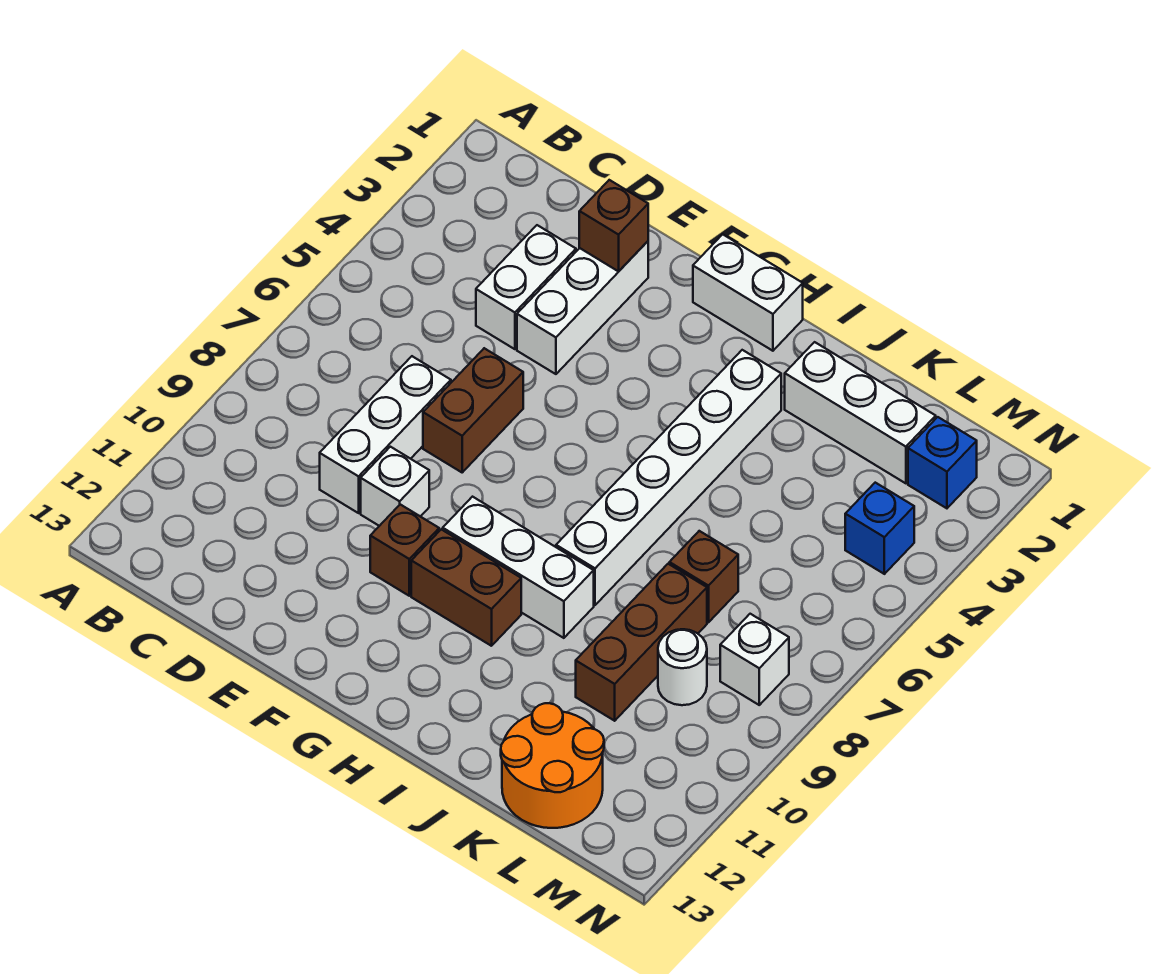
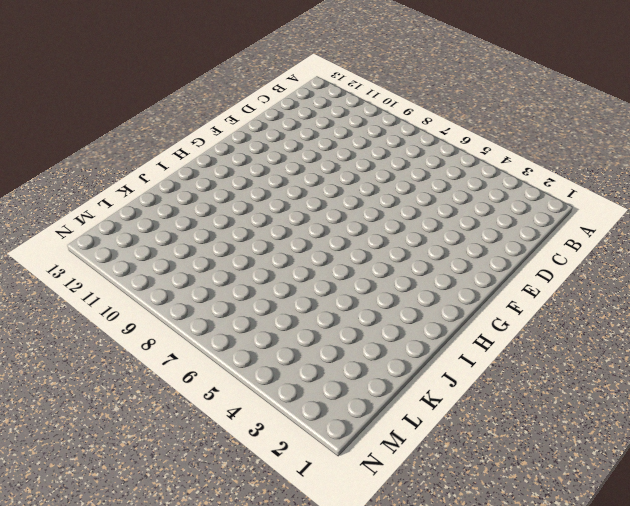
none -> white brick D3:D4 level 1
none -> white brick D7:D9 level 1
none -> white brick E2:E4 level 1

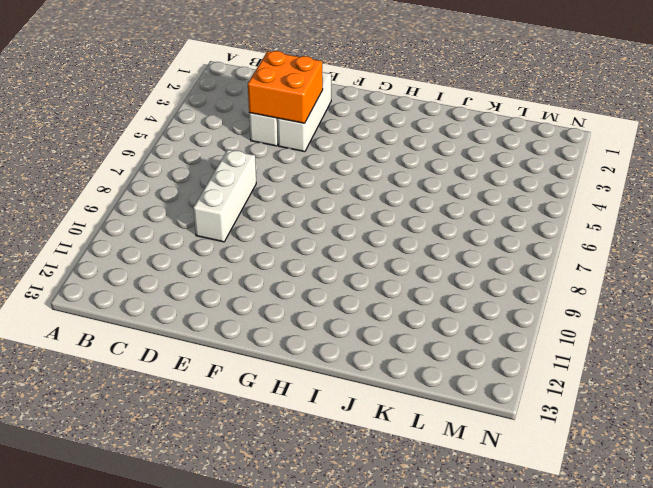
orange brick D3:E4 level 2 -> none
none -> brown brick E6:E7 level 1
none -> white brick E9 level 1
none -> brown brick F10 level 1

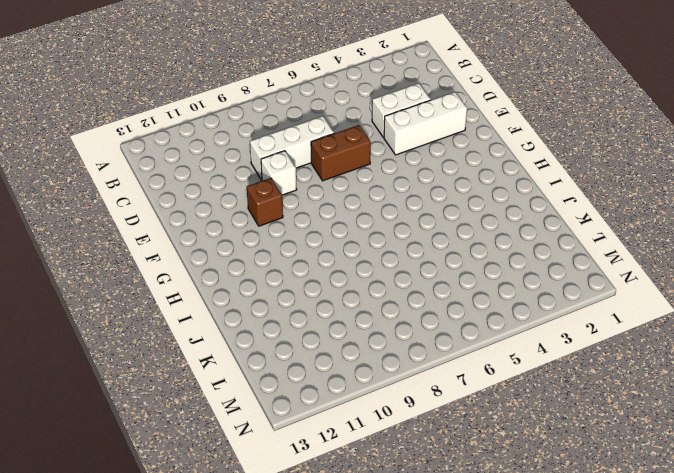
none -> white brick G1:H1 level 1
none -> white brick G9:I9 level 1
none -> brown brick G10:H10 level 1

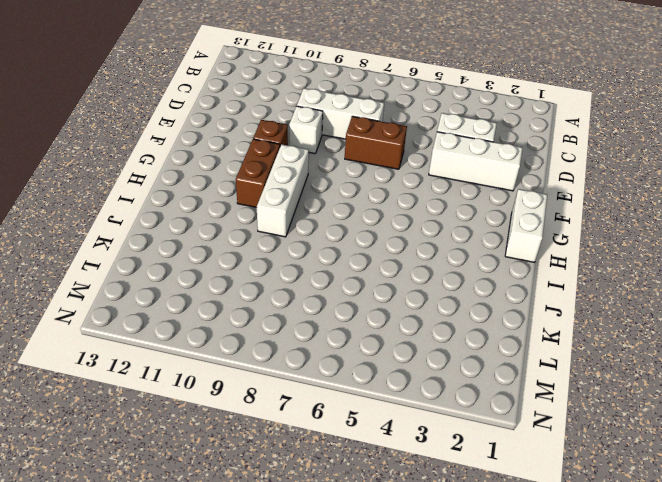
none -> white brick I3:I8 level 1
none -> white brick J2:L2 level 1
none -> brown brick K7 level 1

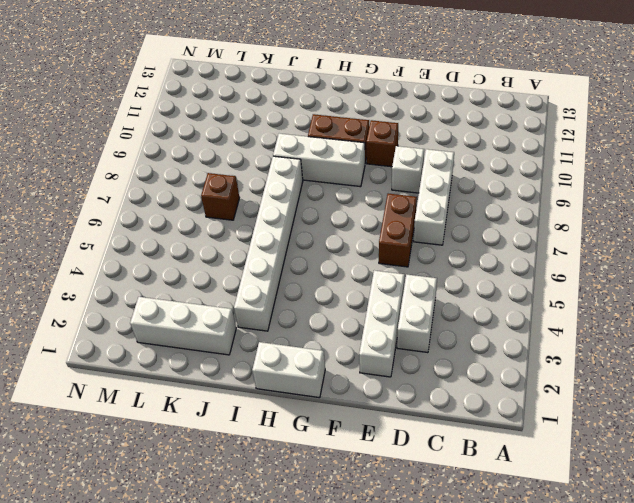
none -> brown brick K8:K10 level 1
none -> orange round brick K12:L13 level 1
none -> white round brick L9 level 1

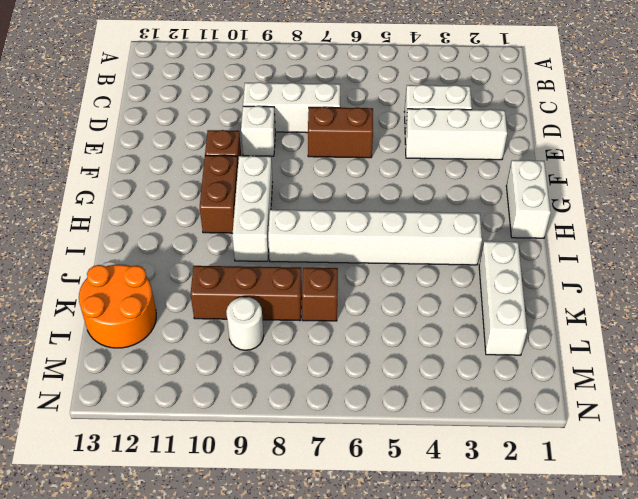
none -> blue brick M2 level 1
none -> blue brick M4 level 1
none -> white brick M8 level 1

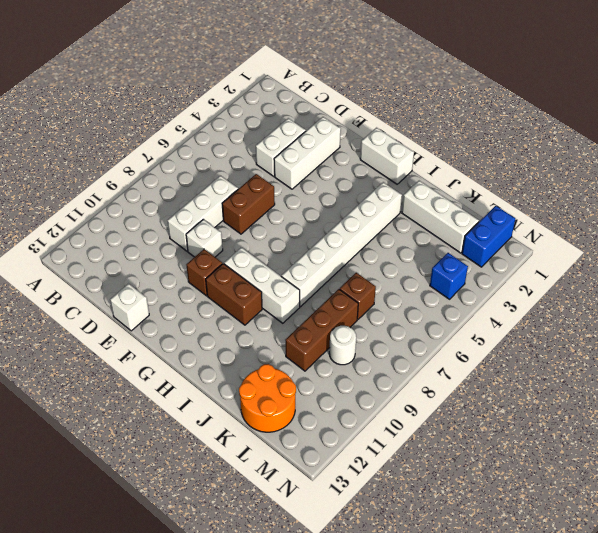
white brick E13 level 1 -> white brick M8 level 1
blue brick M1:M2 level 1 -> blue brick M2 level 1
none -> brown brick E2 level 2

